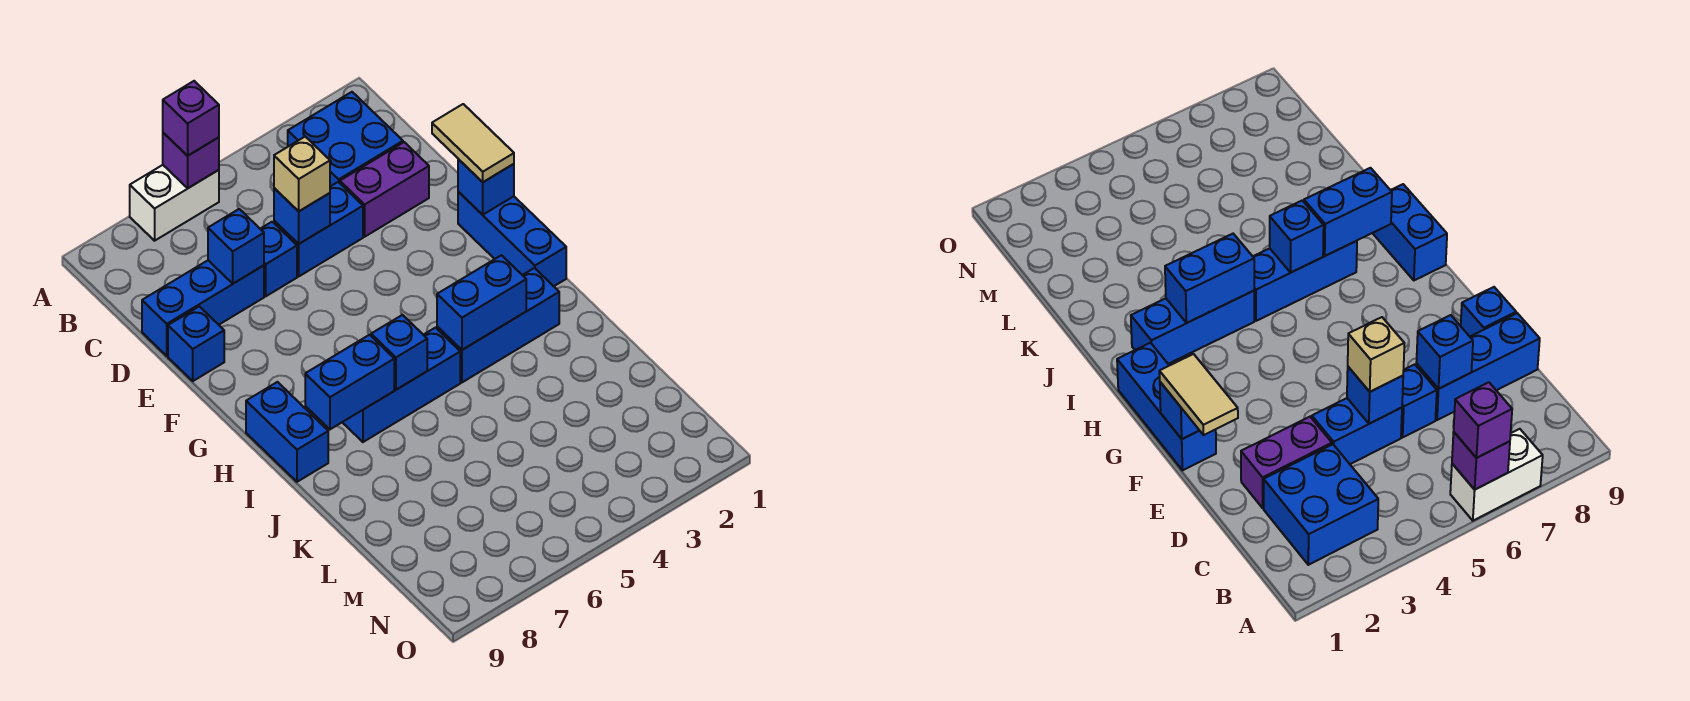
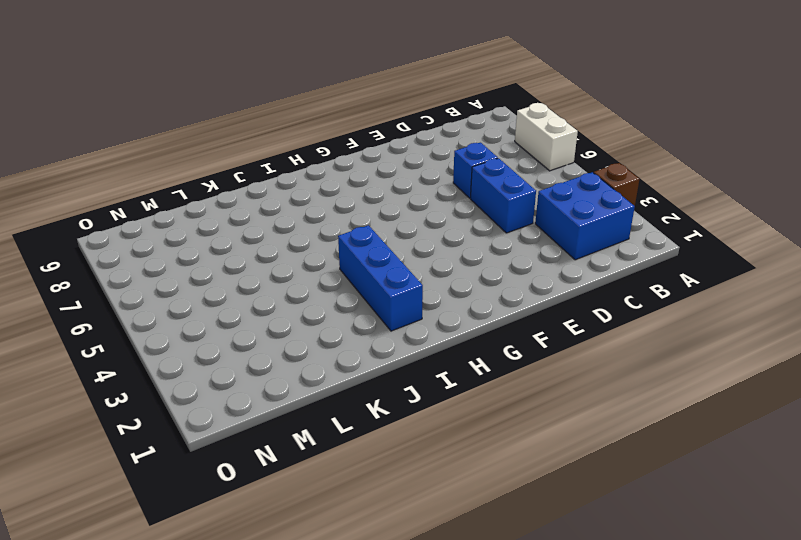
brown brick A3 level 1 -> none
none -> purple brick D2:D3 level 1
none -> blue brick D7:D9 level 1
none -> blue brick E9 level 1

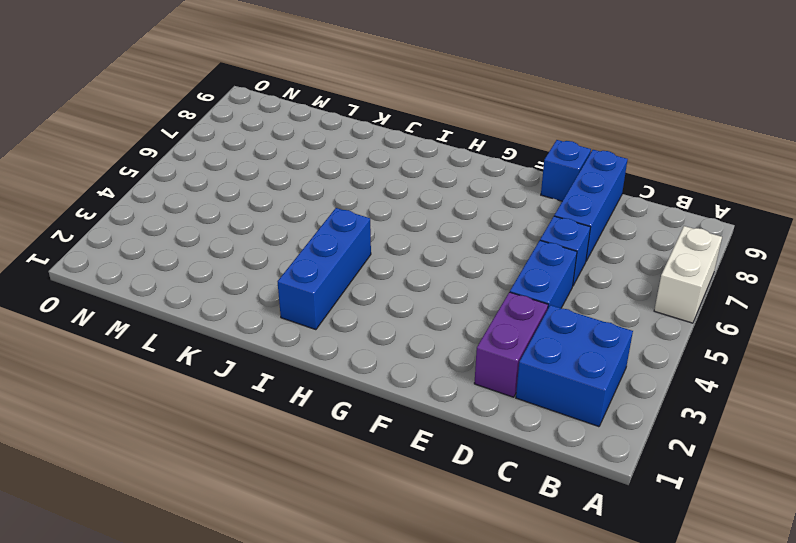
none -> blue brick F1:H1 level 1
none -> blue brick H9:I9 level 1
none -> blue brick I5:I7 level 1

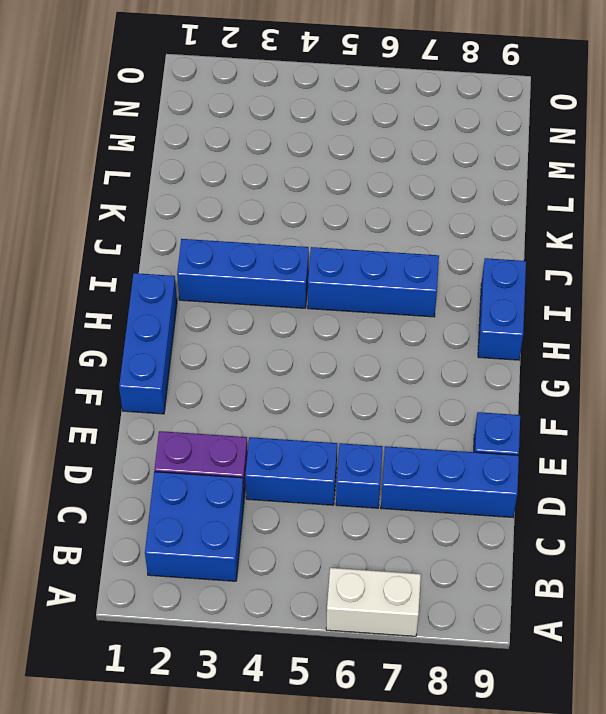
none -> purple brick A6 level 2
none -> blue brick D5 level 2
none -> blue brick D7 level 2

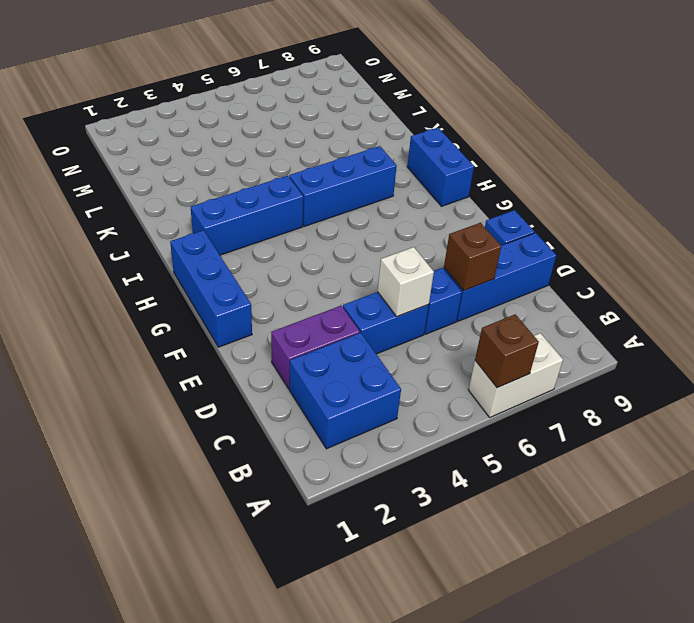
brown brick A6 level 2 -> purple brick A6 level 2
white brick D5 level 2 -> blue brick D5 level 2
brown brick D7 level 2 -> blue brick D7 level 2
none -> blue brick F1 level 2
none -> blue brick I3:I4 level 2
none -> blue brick I6 level 2

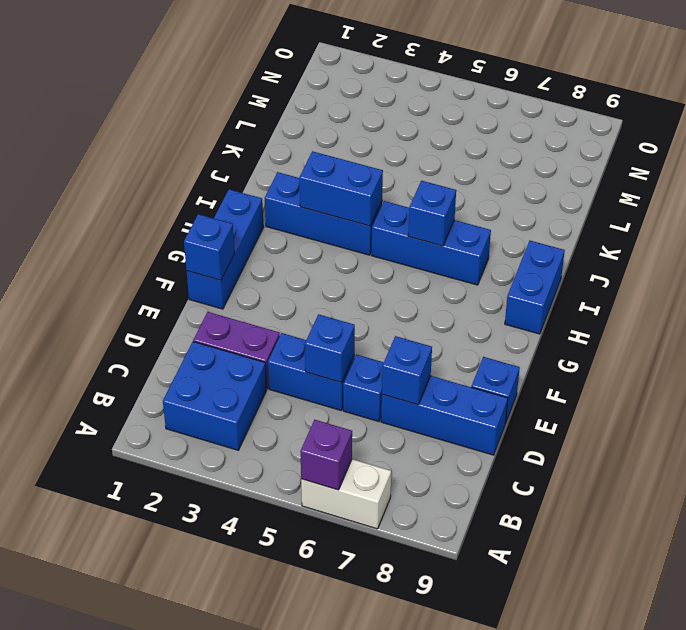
none -> blue brick I7:I8 level 2
none -> purple brick A6 level 3
none -> tan brick D5 level 3

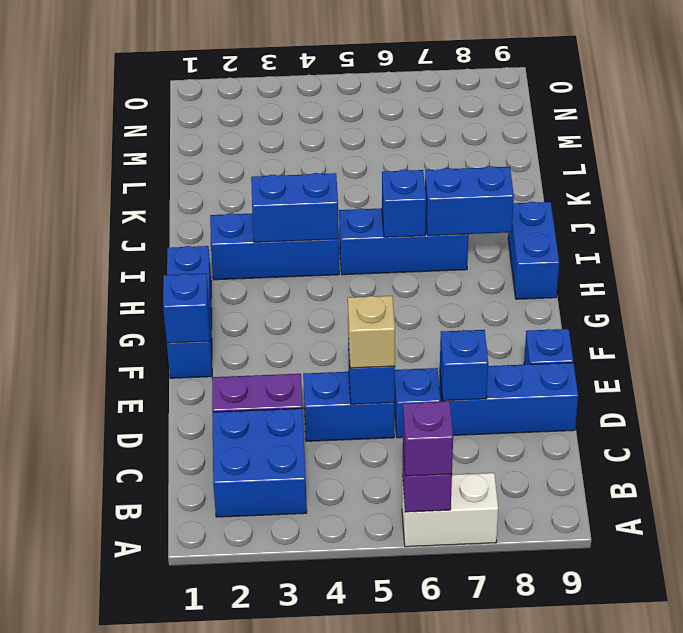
none -> tan tile E1:F1 level 3

